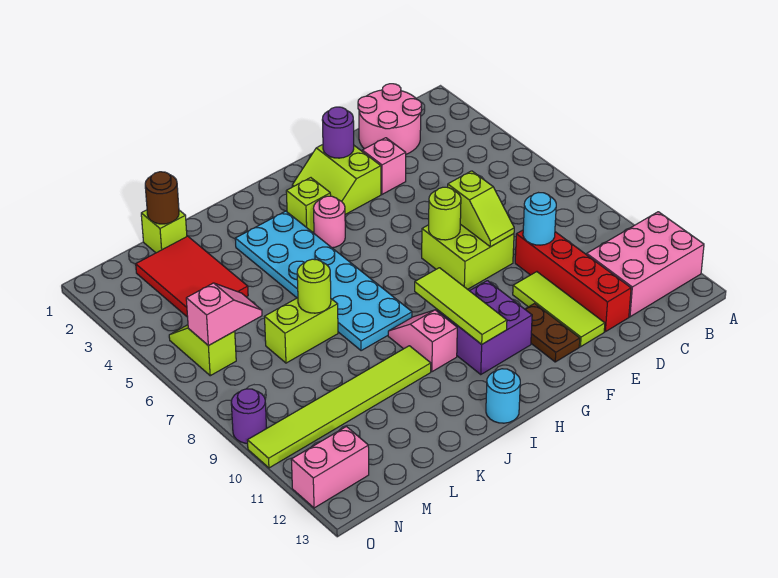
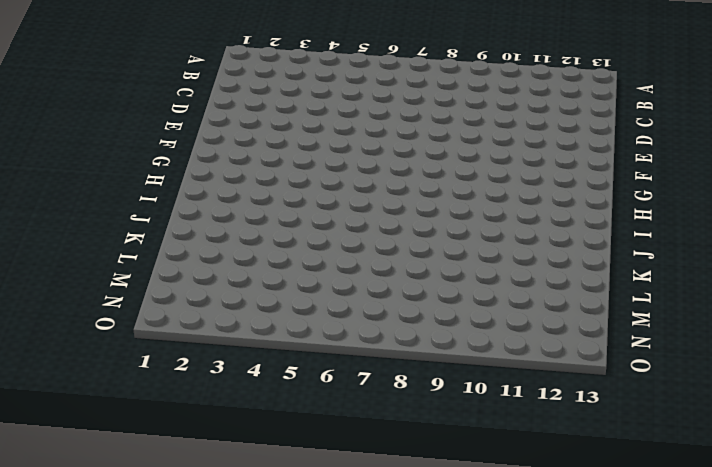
none -> pink brick A11:C12 level 1
none -> pink round brick C1:D2 level 1
none -> red brick D9:D12 level 1

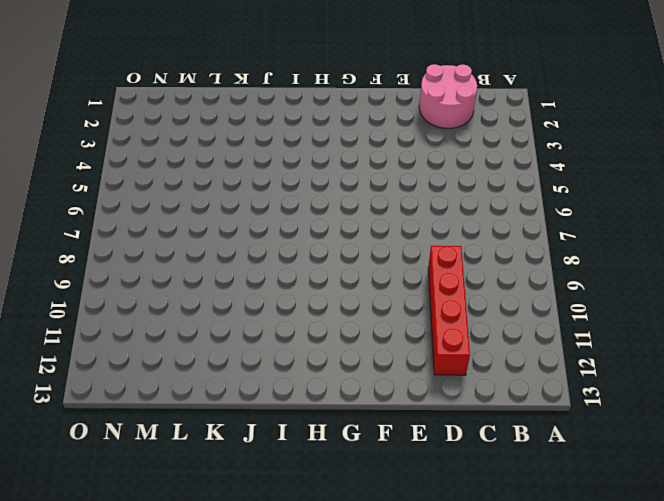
none -> pink brick A11:C12 level 1
none -> pink brick E3 level 1
none -> lime brick E7:F8 level 1

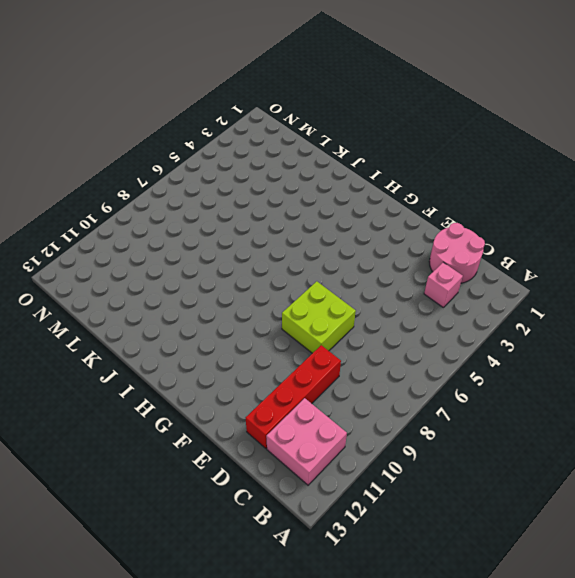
pink brick B11:C12 level 1 -> pink brick A11:C12 level 1
pink brick C3 level 1 -> pink brick E3 level 1
none -> lime tile E10:E12 level 1
none -> lime slope F2:G3 level 1 top F
none -> brown plate F11:F12 level 1

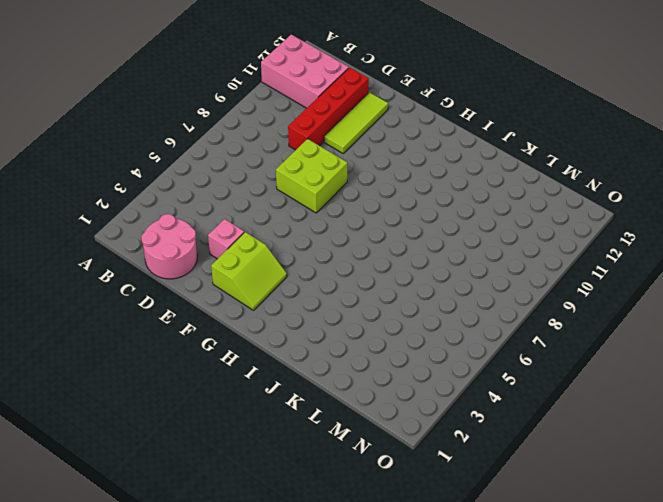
none -> brown plate F11:F12 level 1
none -> purple brick G10:H11 level 1
none -> lime brick H3 level 1

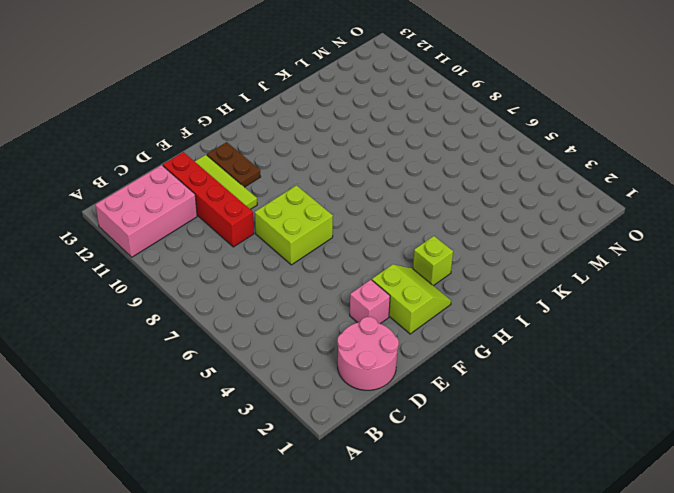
none -> purple brick G10:H11 level 1
none -> pink round brick H4 level 1
none -> cyan plate I3:J8 level 1

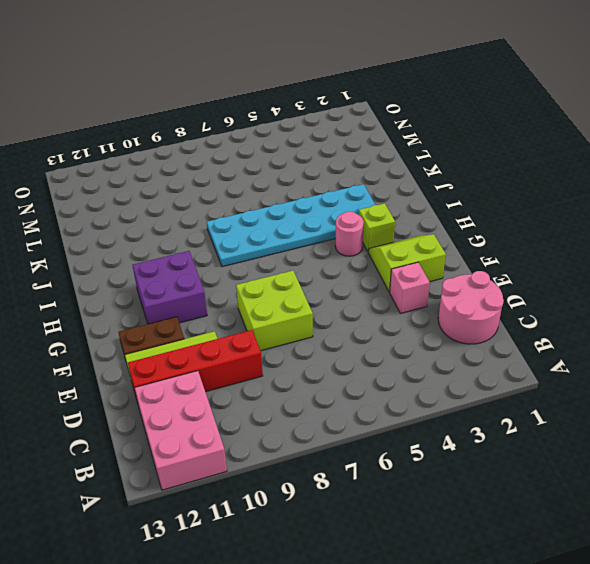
none -> pink slope I9:I10 level 1 top 10
none -> cyan round brick I13 level 1
none -> lime tile J10:O10 level 1

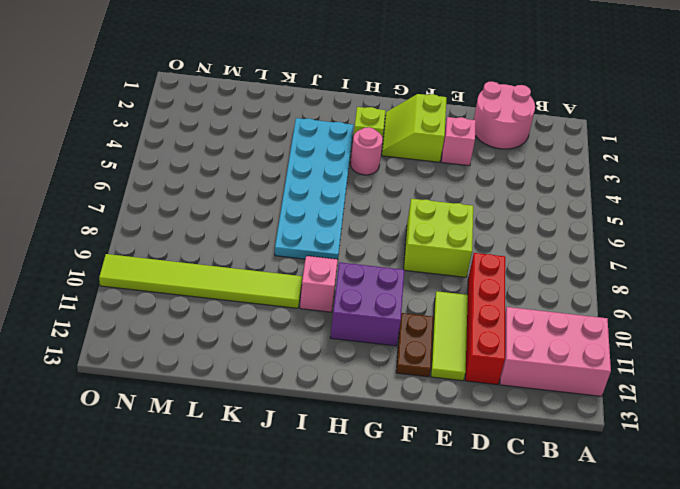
none -> cyan round brick I13 level 1
none -> lime brick K7:L7 level 1
none -> lime brick L1 level 1

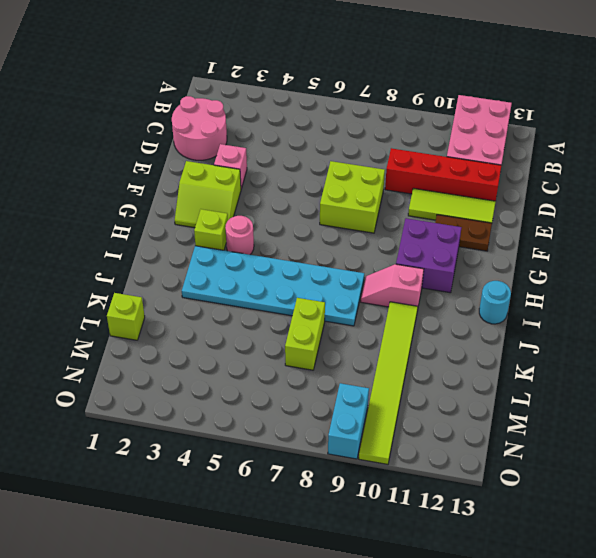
cyan brick N9:O9 level 1 -> purple round brick O9 level 1
none -> red tile L2:M4 level 1
none -> lime slope N5:N6 level 1 top 6
none -> pink brick N12:O12 level 1

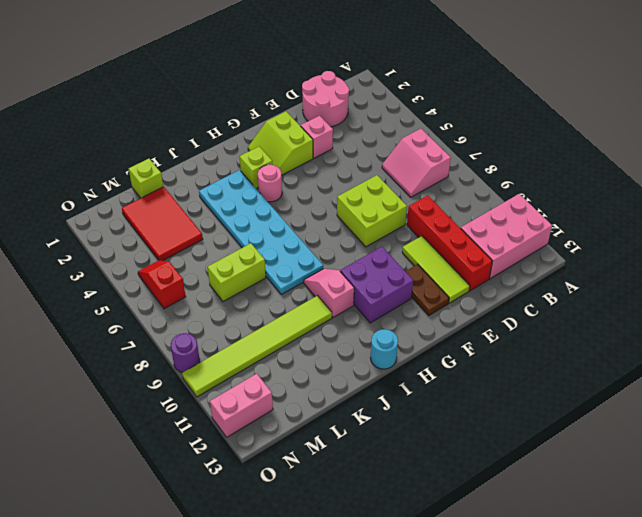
pink slope B6:C7 level 1 top B -> none
red slope N5:N6 level 1 top 6 -> lime slope N5:N6 level 1 top 6
none -> cyan round brick D9 level 2
none -> lime slope E7:E8 level 2 top 7
none -> purple round brick F2 level 2

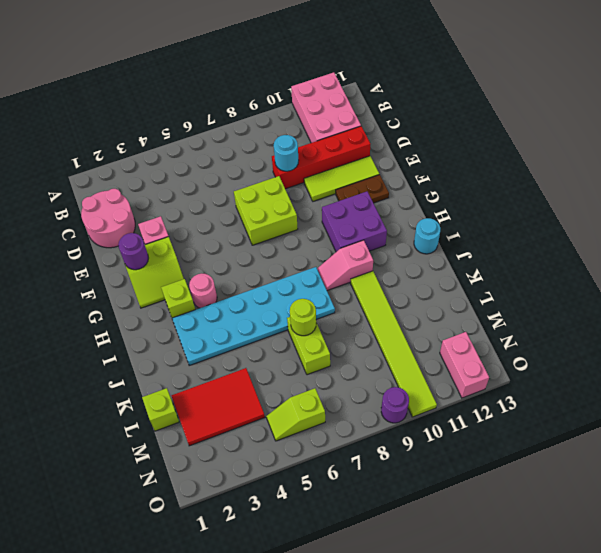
none -> lime slope E7:E8 level 2 top 7
none -> lime round brick F7 level 2
none -> lime tile H9:H11 level 2

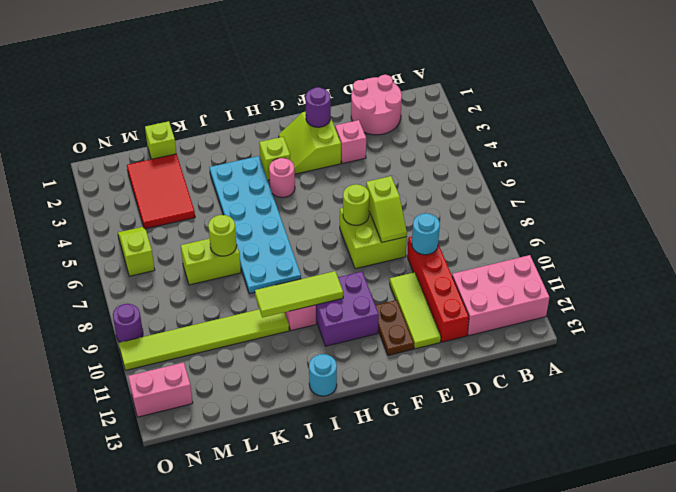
lime tile H10:J10 level 2 -> lime tile H9:H11 level 2
none -> brown round brick L1 level 2
none -> pink slope M6:N6 level 2 top N

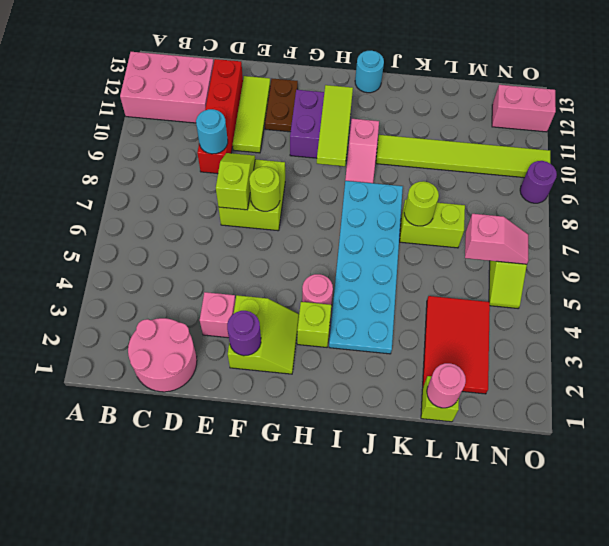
pink round brick L1 level 2 -> brown round brick L1 level 2
pink slope M6:N6 level 2 top M -> pink slope M6:N6 level 2 top N

